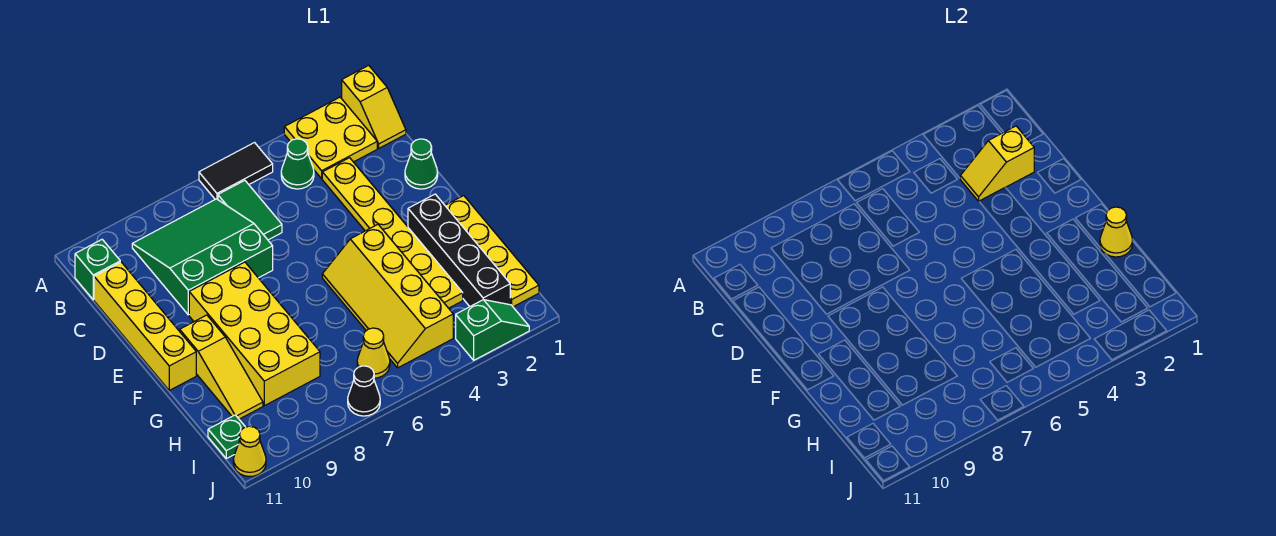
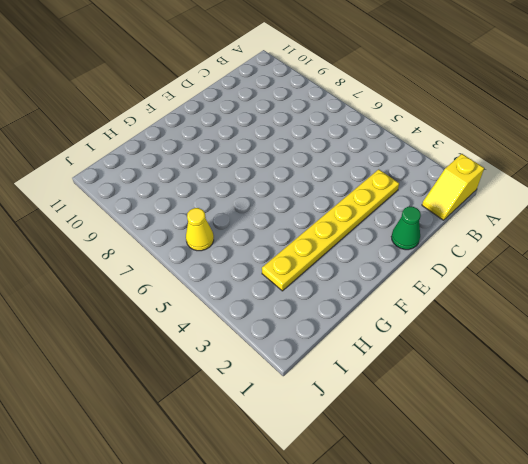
none -> yellow plate A2:B3 level 1
none -> black tile A5:A6 level 1
none -> green cone B4 level 1

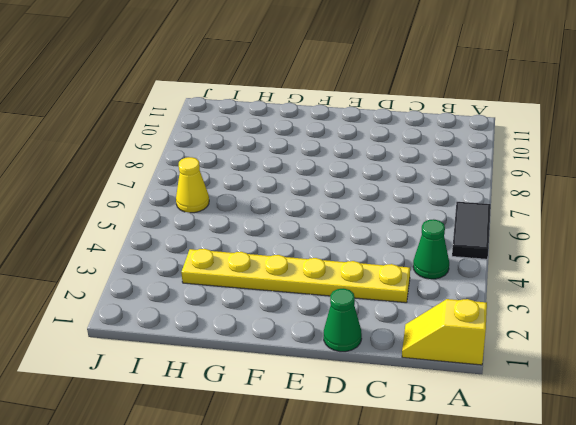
none -> yellow plate A2:B3 level 1
none -> green tile B6:C6 level 1
none -> green slope B7:D9 level 1 top D

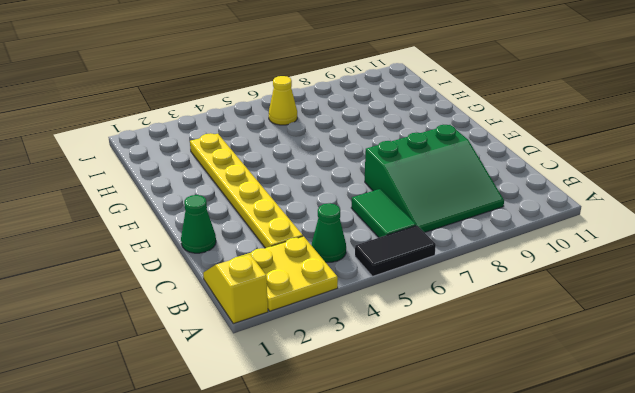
none -> green brick B11 level 1
none -> yellow brick C11:F11 level 1
none -> yellow brick E8:H9 level 1

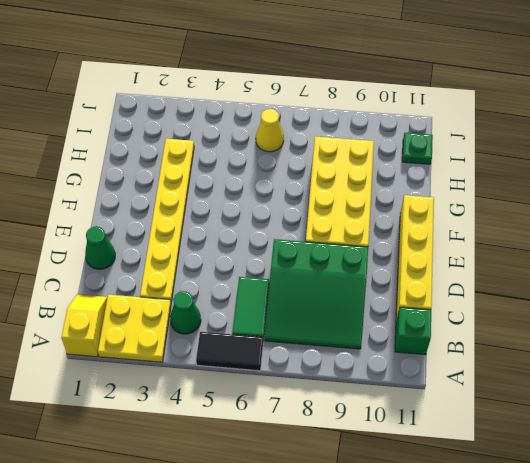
none -> yellow plate F1:I1 level 1
none -> black brick F2:I2 level 1
none -> yellow slope F4:I5 level 1 top 4

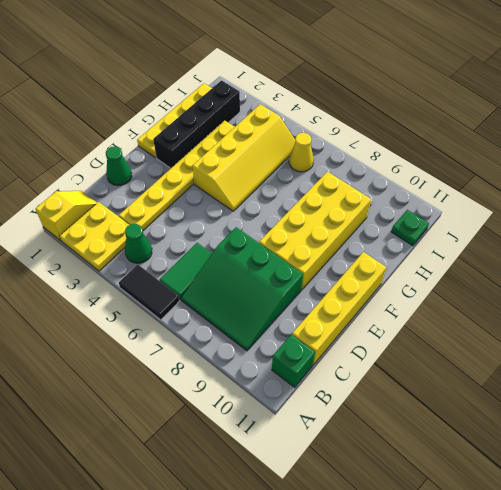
none -> yellow slope F10:H10 level 1 top F
none -> green slope J2:J3 level 1 top 3
none -> black cone J7 level 1

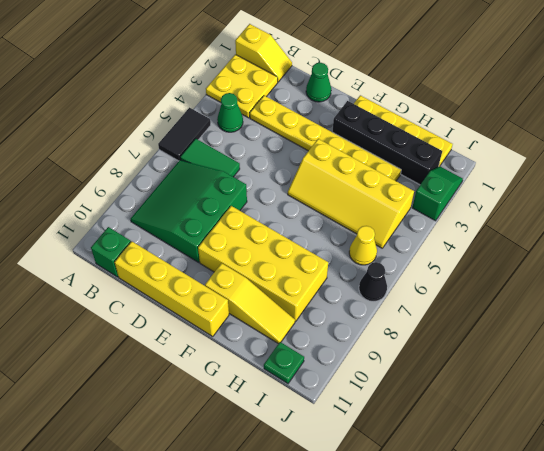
none -> yellow cone J11 level 1
none -> yellow slope C2:C3 level 2 top 2
none -> yellow cone G1 level 2

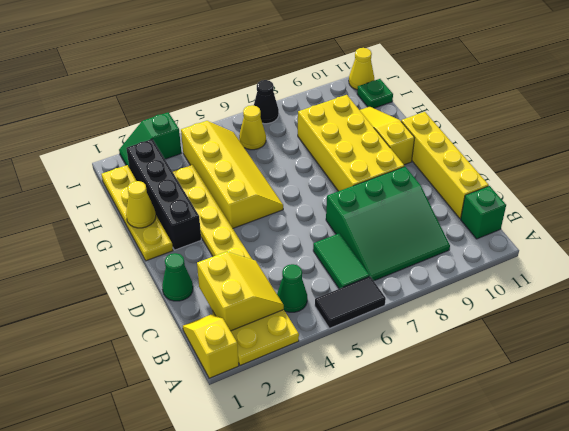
yellow slope B2:C3 level 2 top 2 -> yellow slope C2:C3 level 2 top 2

